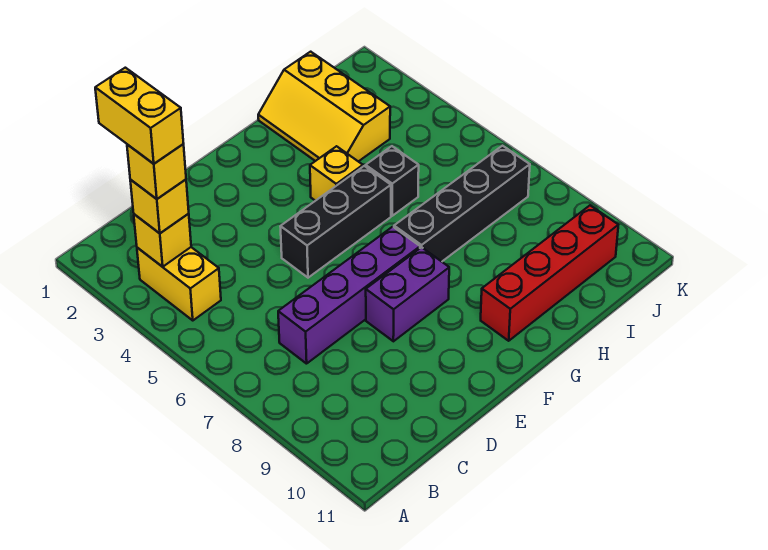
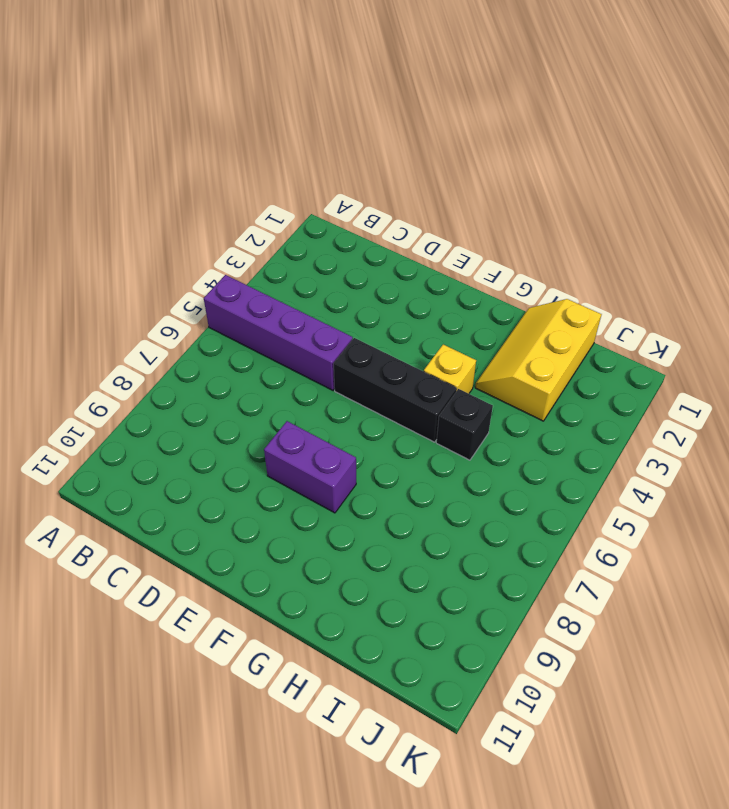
purple brick A5:D5 level 1 -> purple brick C7:F7 level 1
none -> yellow brick B3:B4 level 1
none -> black brick G7:J7 level 1
none -> red brick G10:J10 level 1

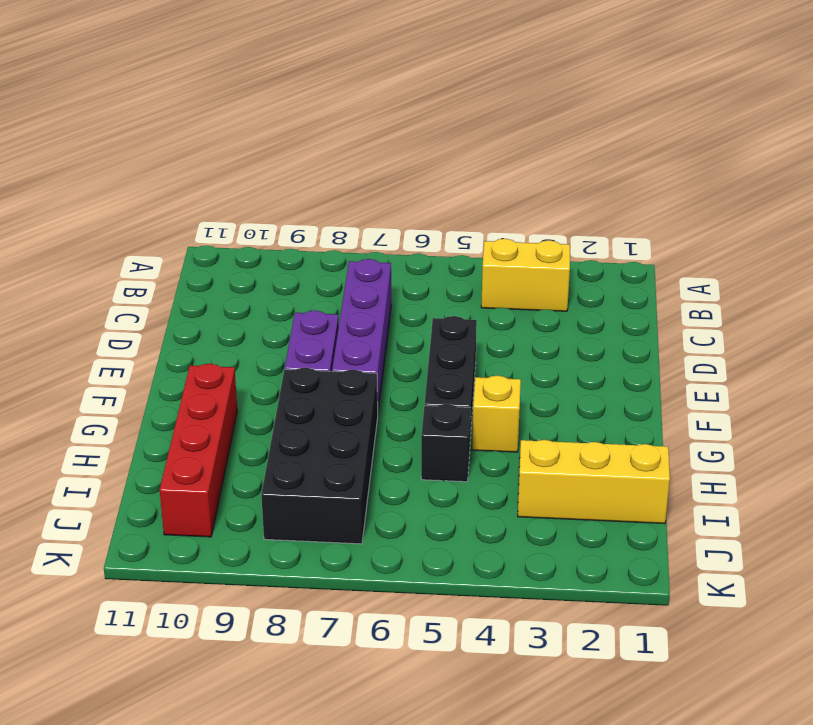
black brick G7:J8 level 1 -> black brick G7:J7 level 1
none -> yellow brick B3 level 2
none -> yellow brick B3 level 3
none -> yellow brick B3 level 4

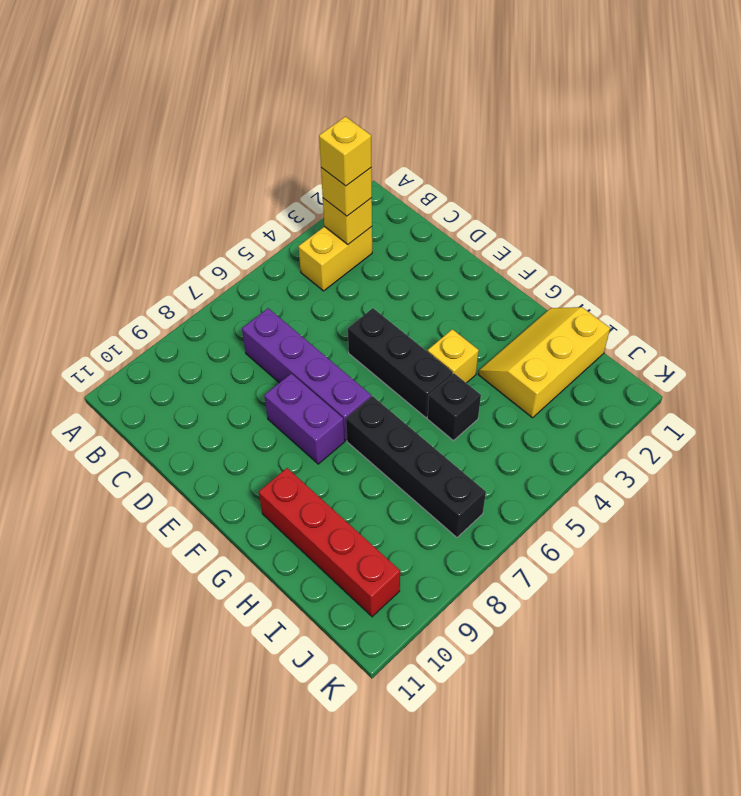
none -> yellow brick B2:B3 level 5

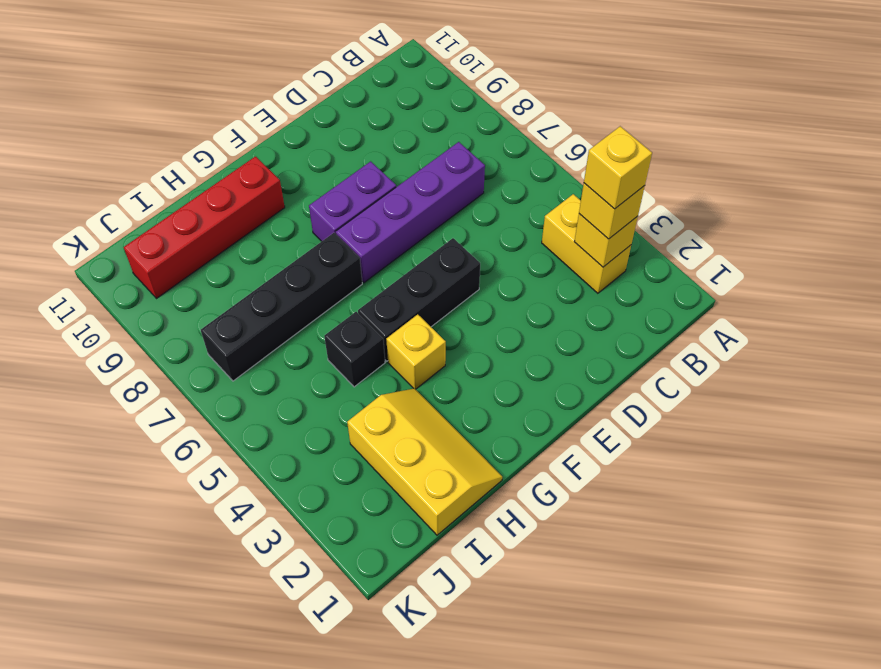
none -> yellow brick B2:B3 level 5

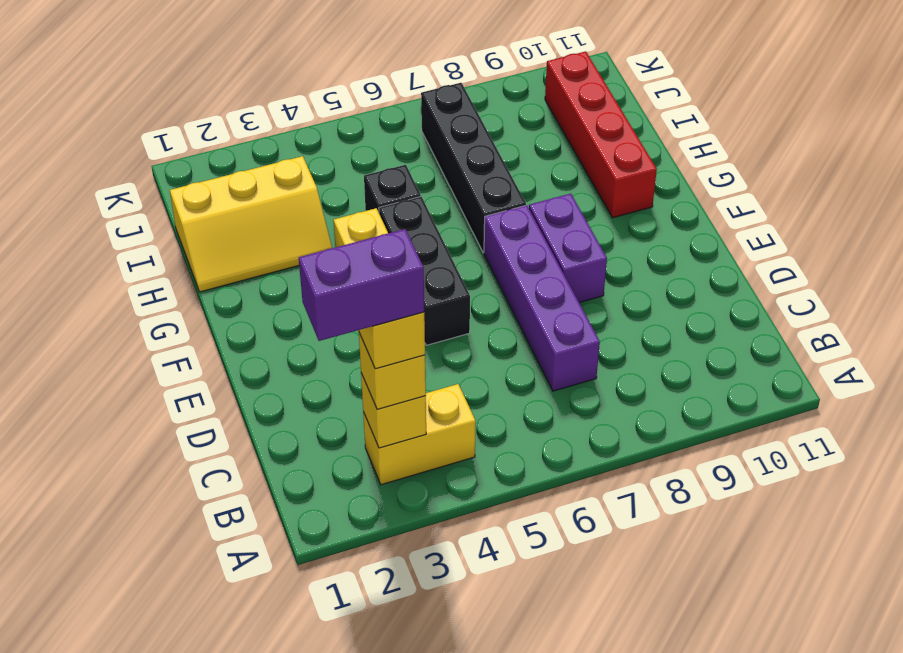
purple brick B2:B3 level 5 -> yellow brick B2:B3 level 5

